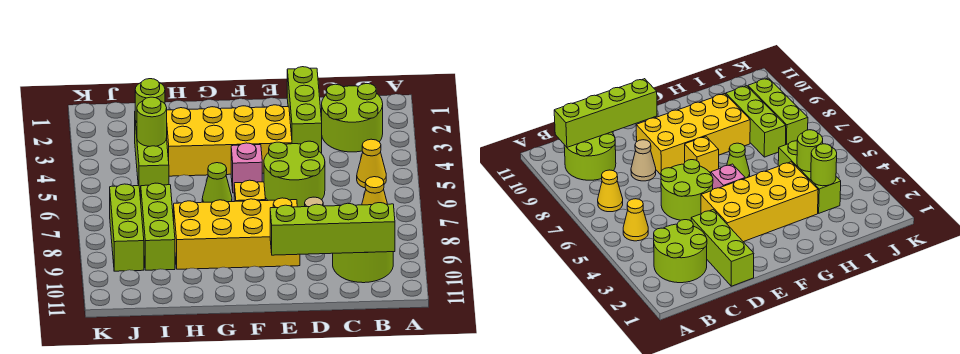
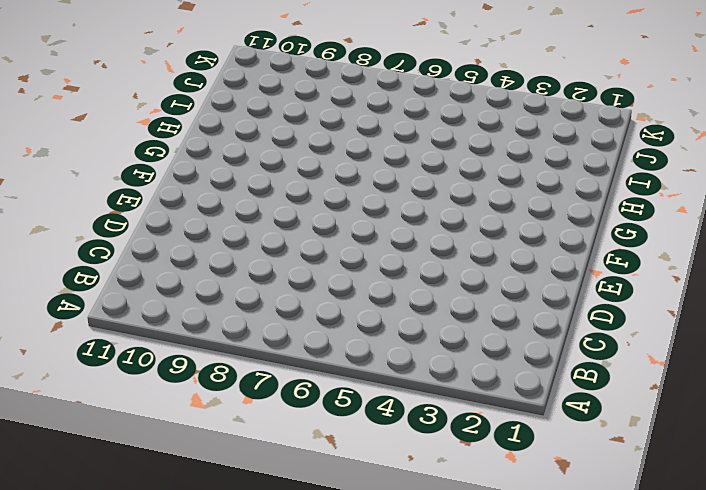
none -> lime round brick B2:C3 level 1
none -> yellow cone B5 level 1
none -> yellow cone B7 level 1

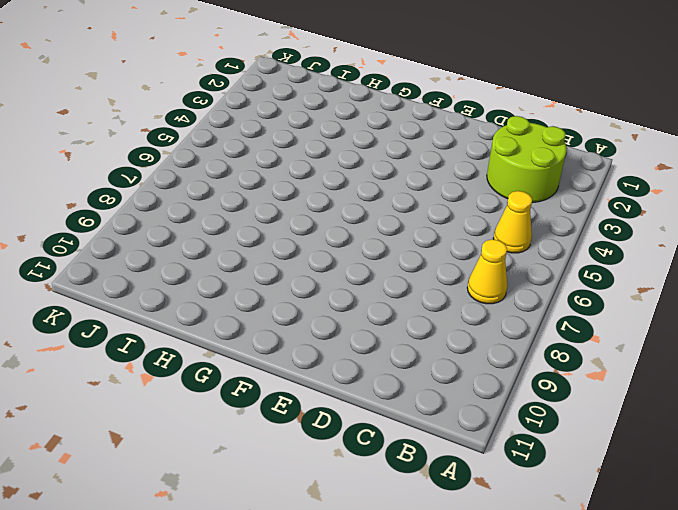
none -> lime round brick B9:C10 level 1
none -> lime brick D1:D3 level 1
none -> lime round brick D5:E6 level 1

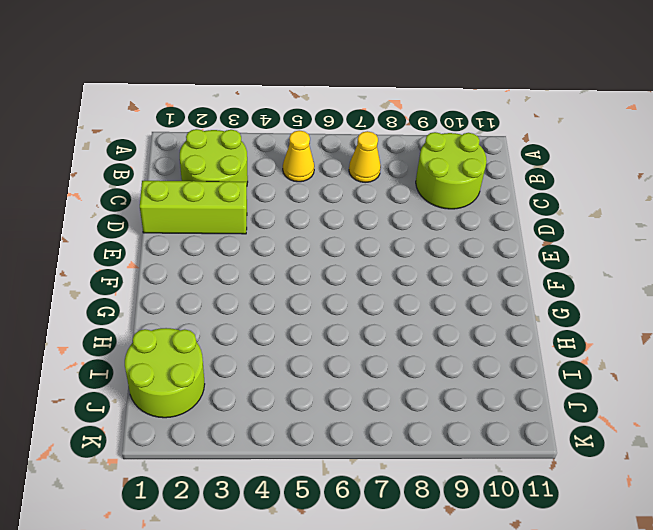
lime round brick I1:J2 level 1 -> lime round brick D5:E6 level 1
none -> tan cone D8 level 1
none -> yellow brick E3:H4 level 1
none -> yellow brick E8:H9 level 1

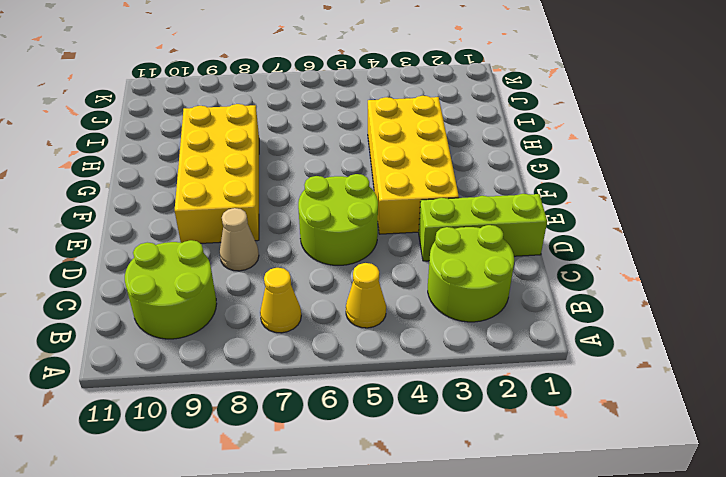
none -> pink brick F5 level 1
none -> yellow brick F7 level 1
none -> lime cone G6 level 1

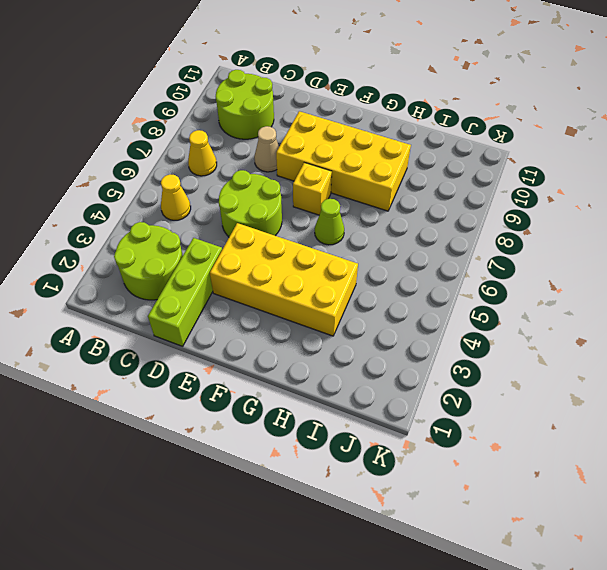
none -> pink brick F5 level 1
none -> lime brick I3:I5 level 1
none -> lime brick I7:I9 level 1

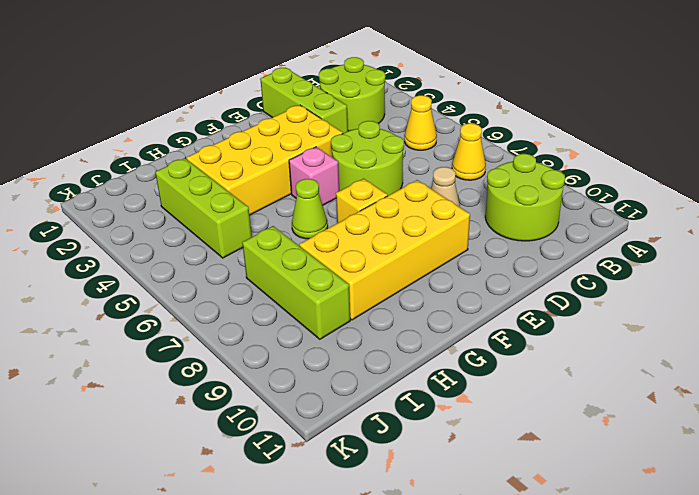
none -> lime brick J7:J9 level 1
none -> lime brick B10:E10 level 2
none -> lime round brick I3 level 2

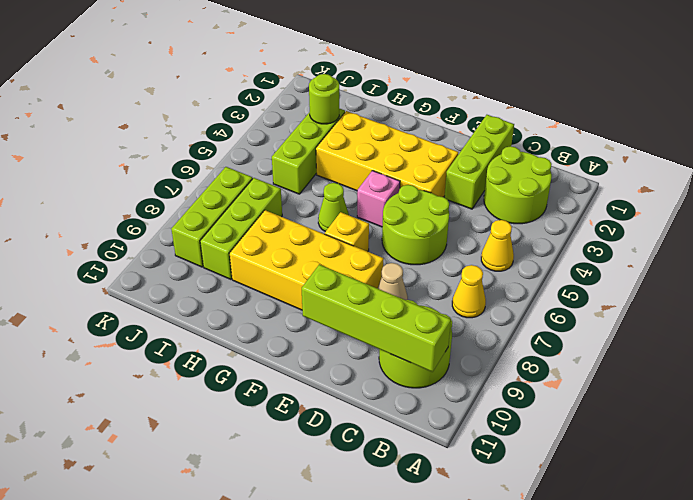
none -> lime round brick I4 level 2

